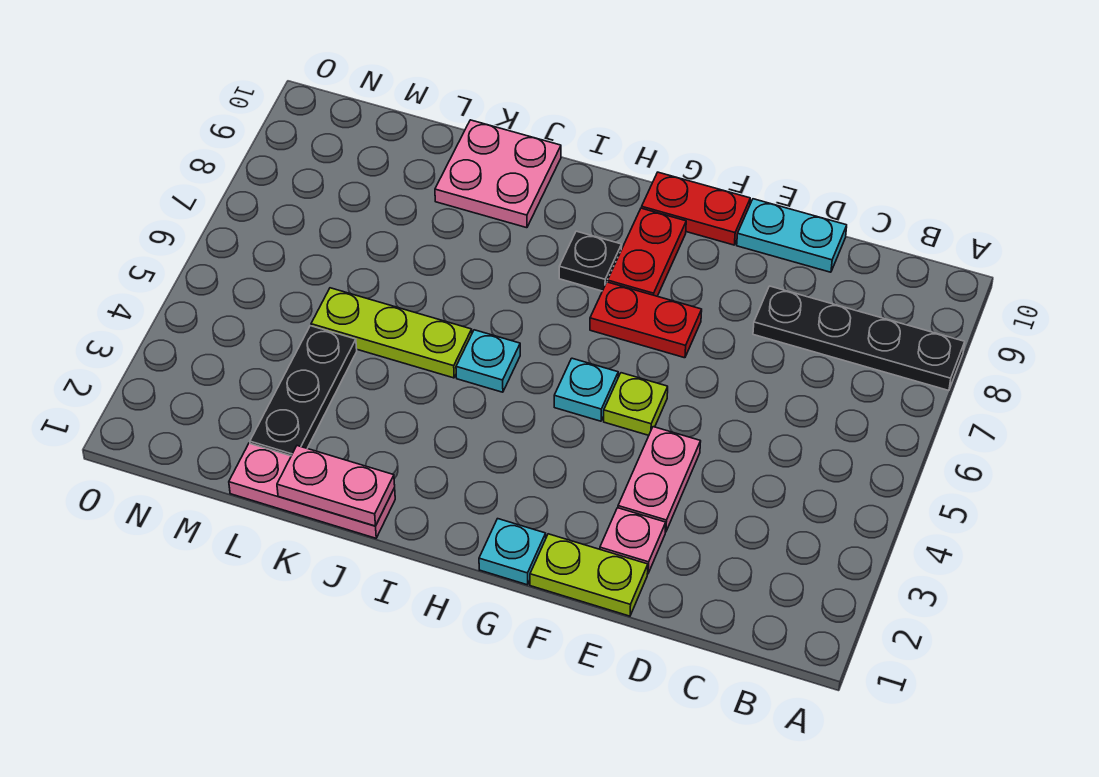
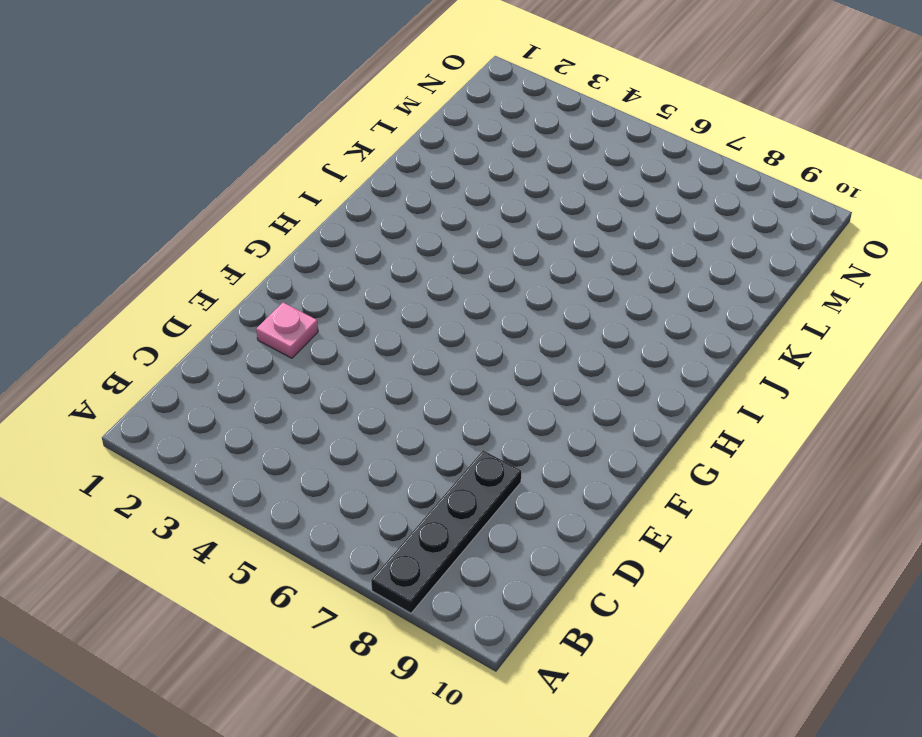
none -> cyan plate D10:E10 level 1
none -> lime plate E1:F1 level 1
none -> pink plate E3:E4 level 1

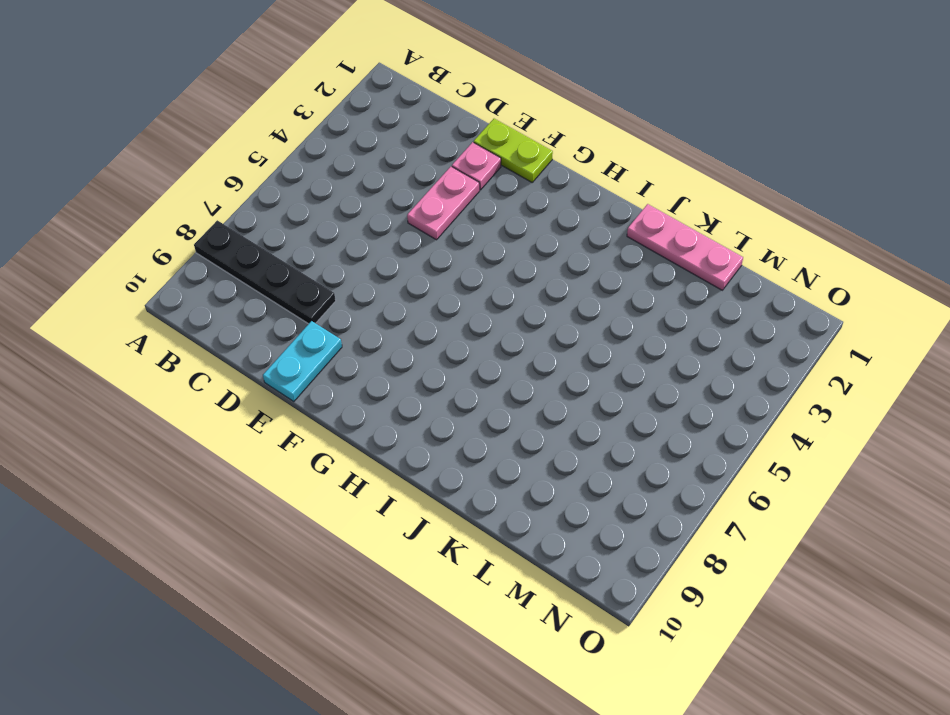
cyan plate E9:E10 level 1 -> cyan plate D10:E10 level 1
none -> lime plate F5 level 1
none -> red plate F7:G7 level 1
none -> red plate F10:G10 level 1

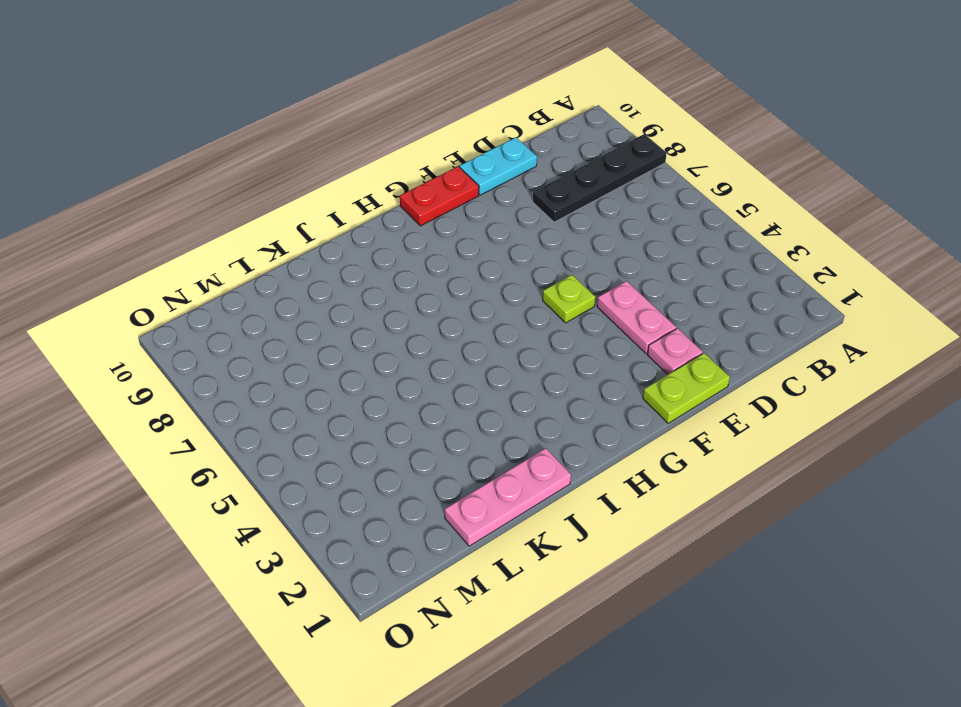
none -> red plate F7:G7 level 1
none -> cyan plate G1 level 1
none -> cyan plate G5 level 1

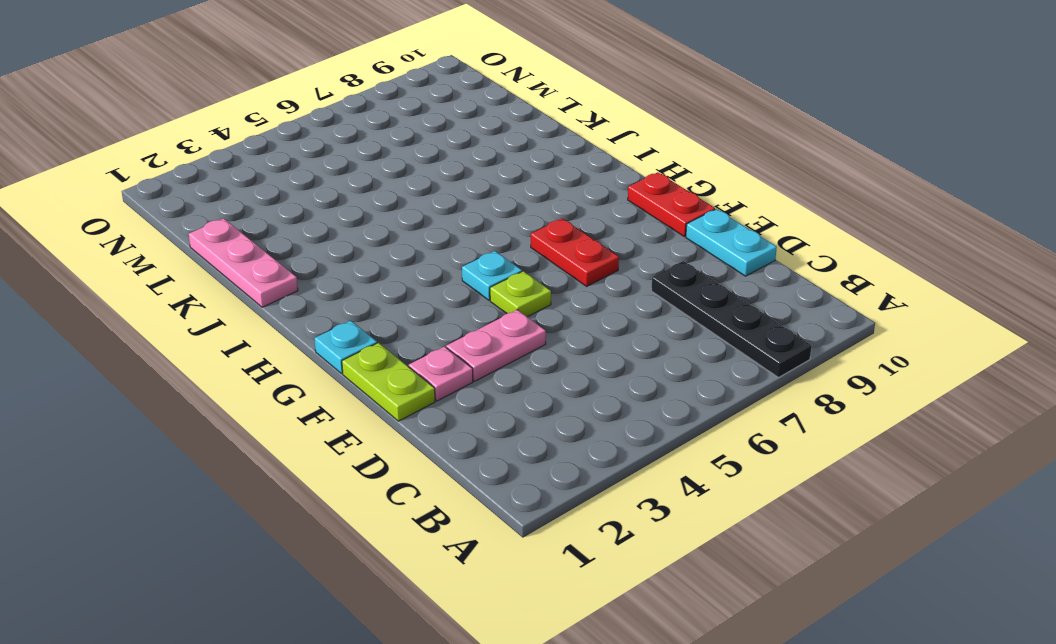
none -> red plate G8:G9 level 1
none -> black plate H8 level 1
none -> cyan plate I5 level 1

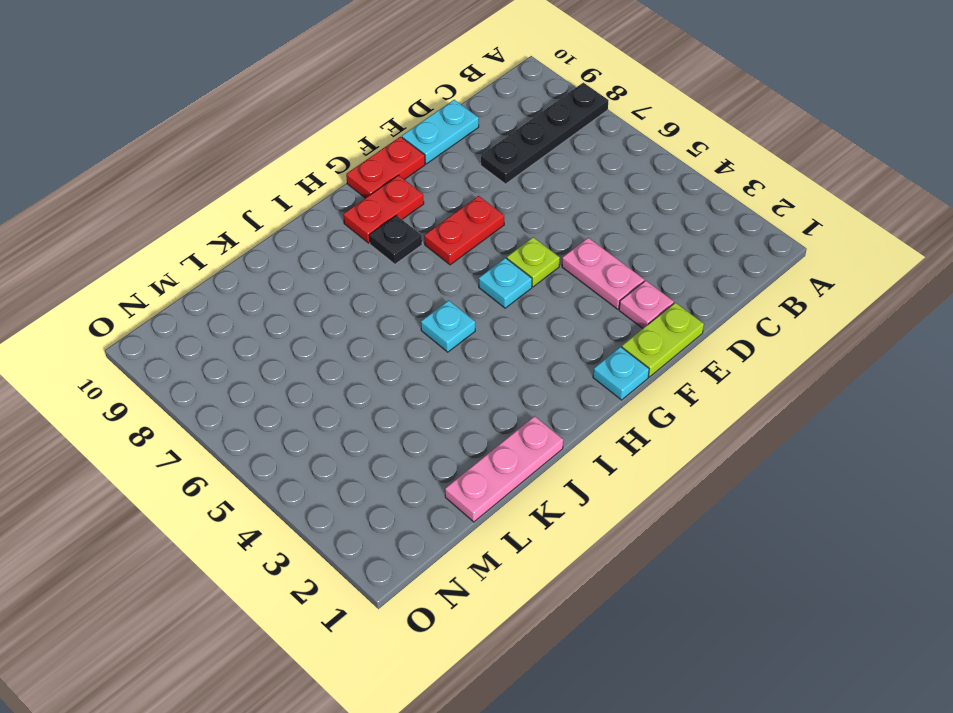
red plate G9:H9 level 1 -> red plate G8:G9 level 1
none -> lime plate J5:L5 level 1
none -> pink plate J9:K10 level 1
none -> black plate L2:L4 level 1

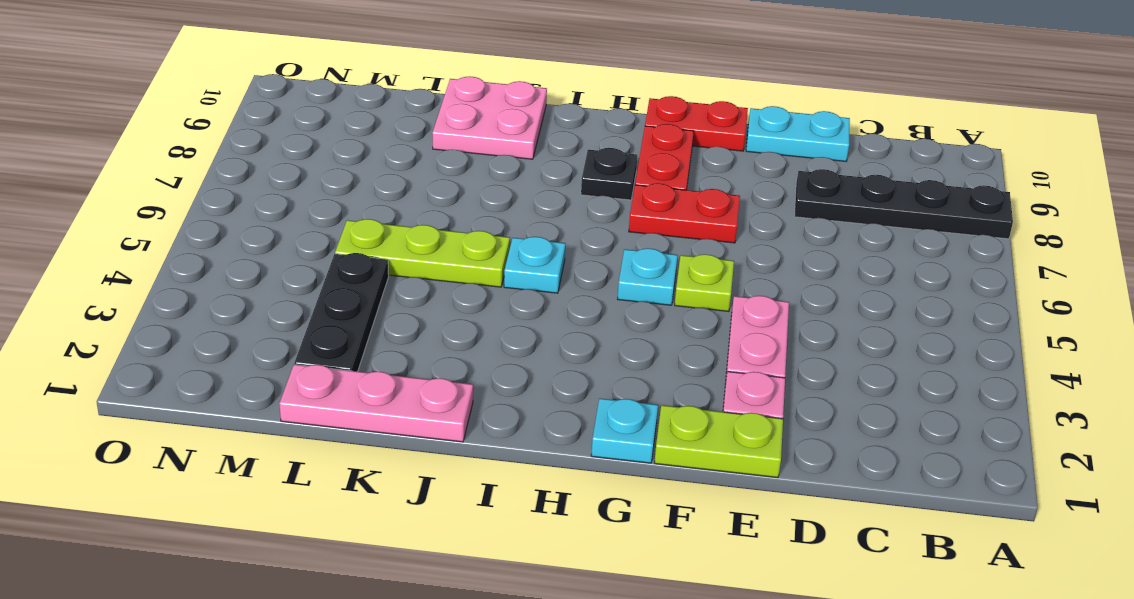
none -> pink plate J1:K1 level 2

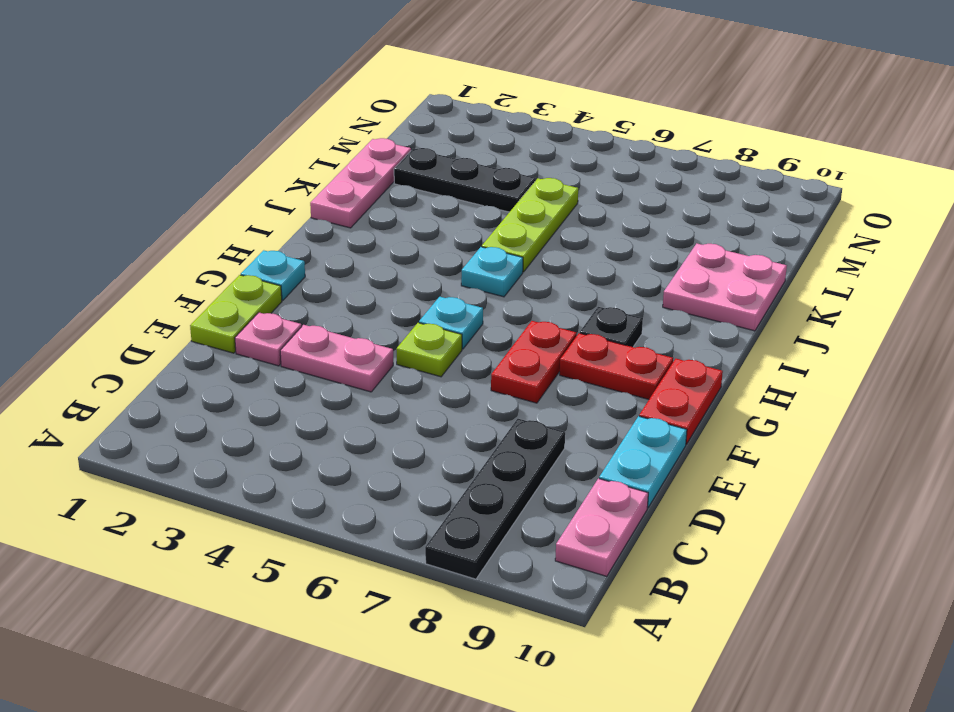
pink plate B10:C10 level 1 -> pink plate J1:K1 level 2

